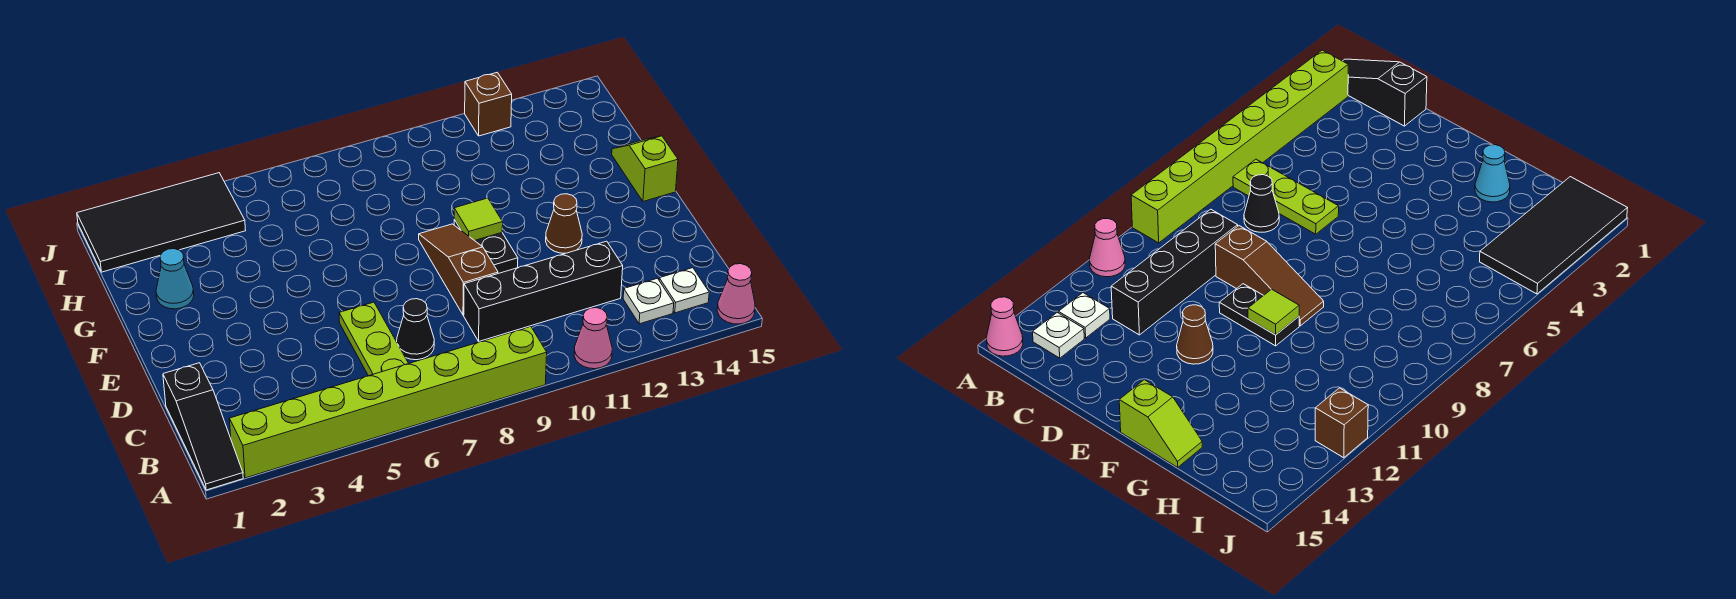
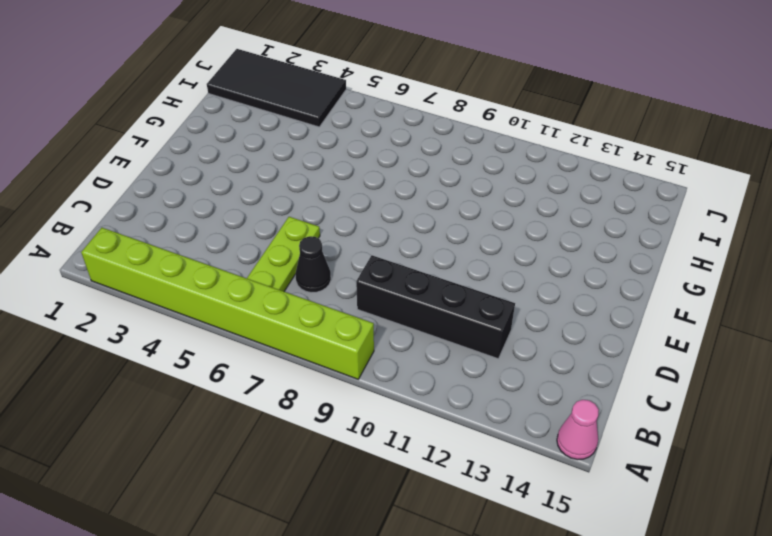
none -> black slope A1:C1 level 1 top C
none -> pink cone A11 level 1
none -> white plate B13 level 1

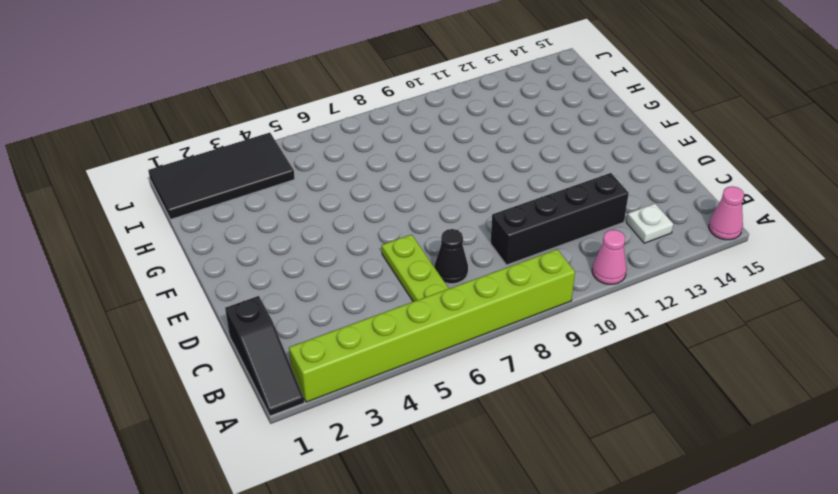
none -> white plate B14 level 1
none -> brown slope D9:F9 level 1 top D
none -> black plate E10:F10 level 1

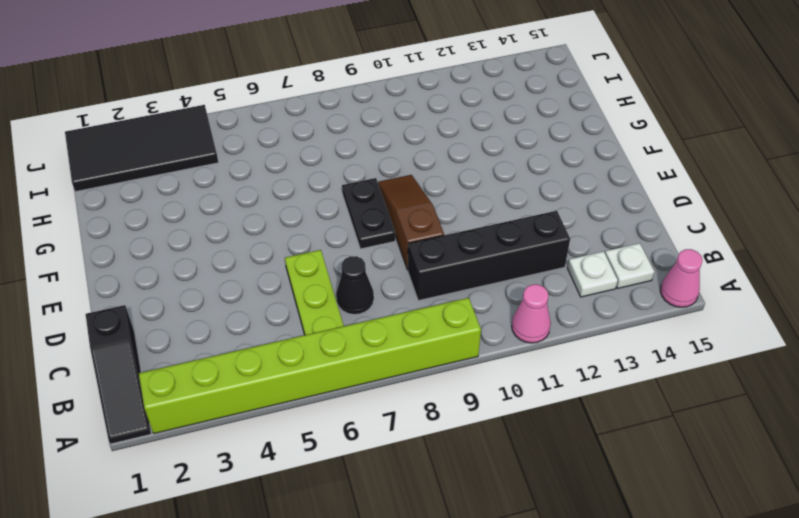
black plate E8:F8 level 1 -> black plate E10:F10 level 1
none -> brown cone E12 level 1
none -> lime slope F15:G15 level 1 top F
none -> cyan cone G2 level 1

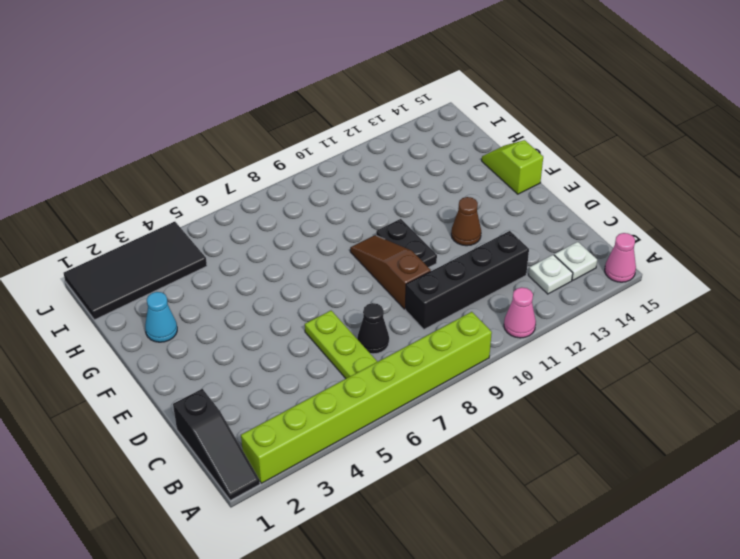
none -> brown brick J12 level 1
none -> lime tile F10 level 2

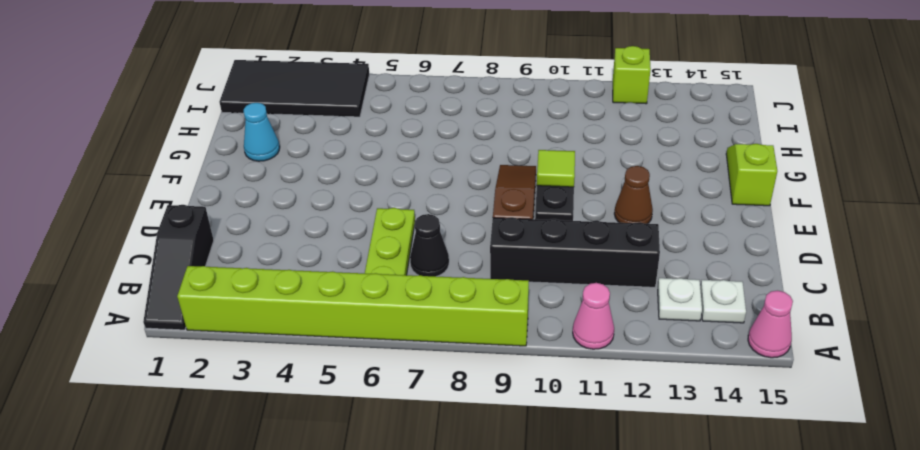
lime brick J12 level 1 -> brown brick J12 level 1

